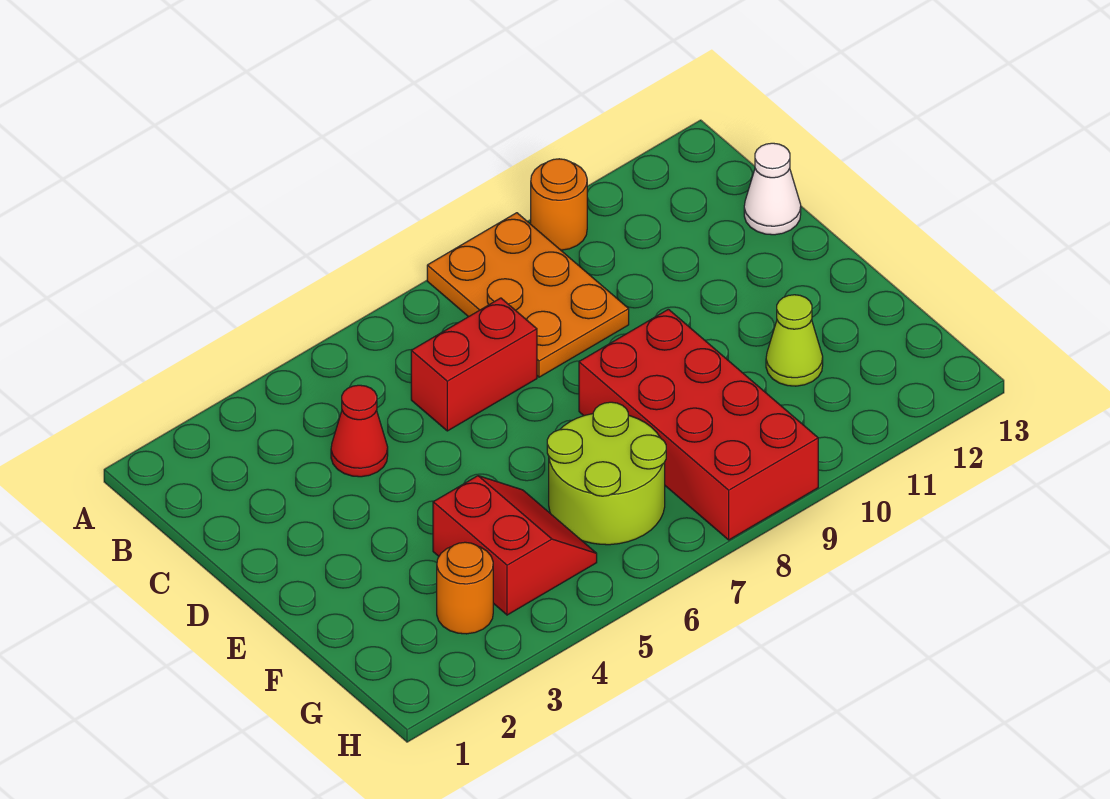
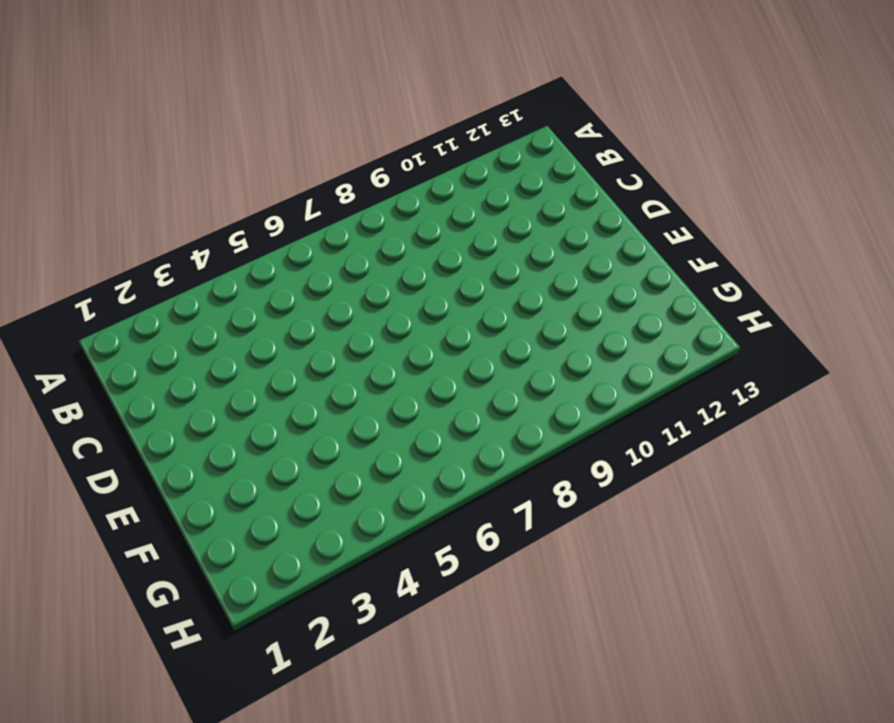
none -> orange plate A8:C9 level 1
none -> orange round brick A10 level 1

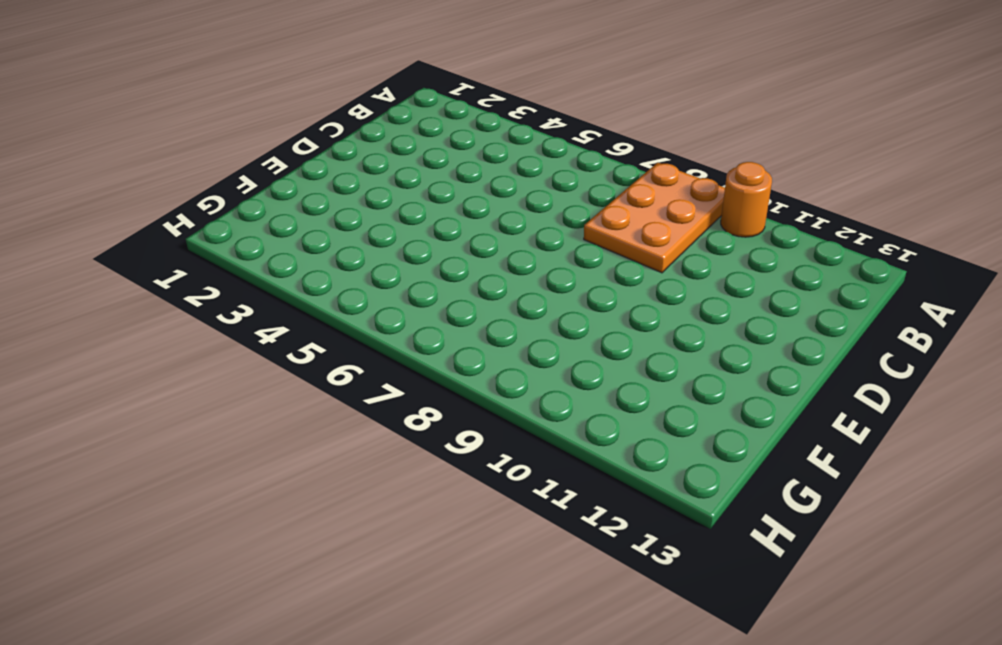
none -> red cone C4 level 1
none -> red brick C6:C7 level 1

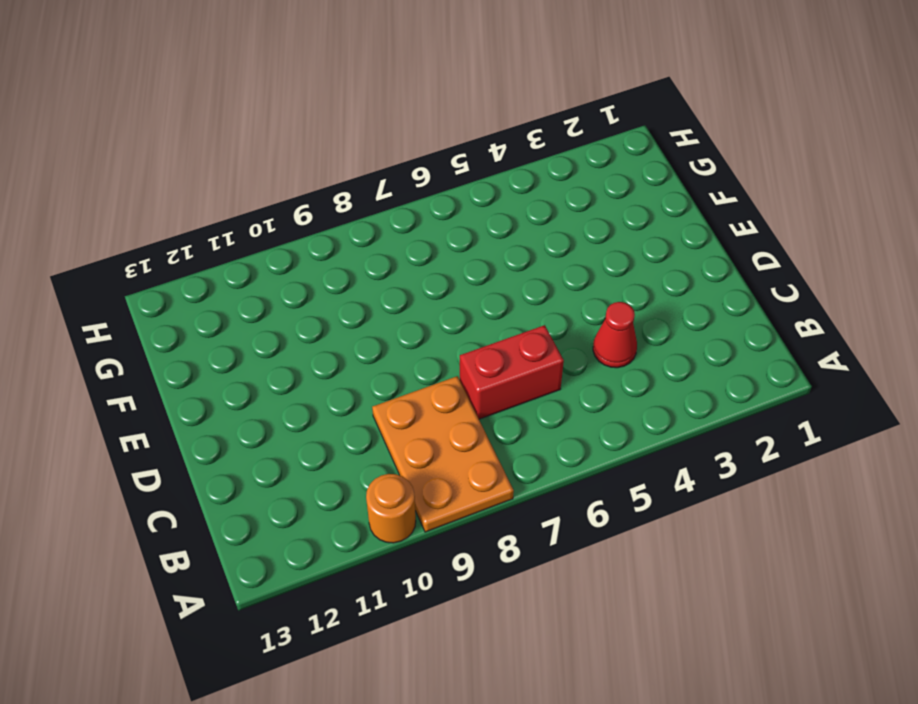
none -> white cone C13 level 1
none -> red brick E8:H9 level 1

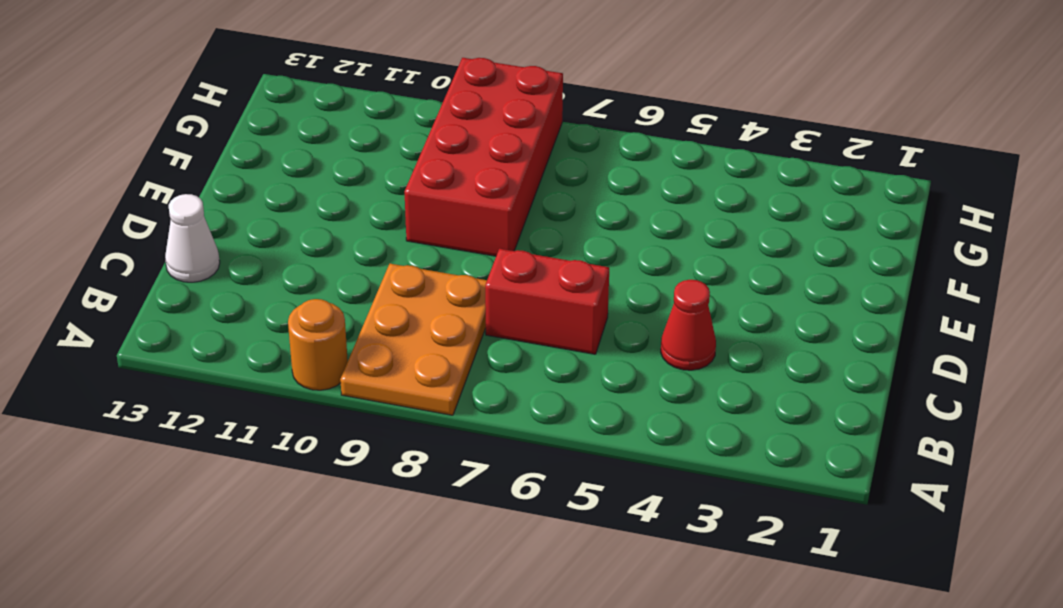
none -> red slope F4:G5 level 1 top 4
none -> lime round brick F6:G7 level 1

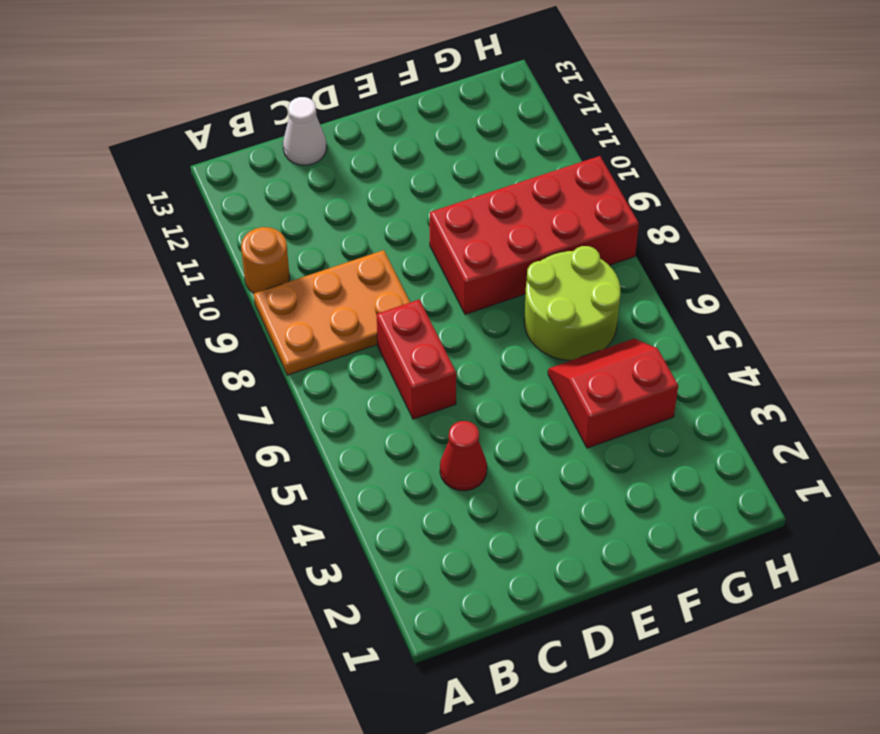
none -> lime cone F11 level 1
none -> orange round brick G3 level 1

